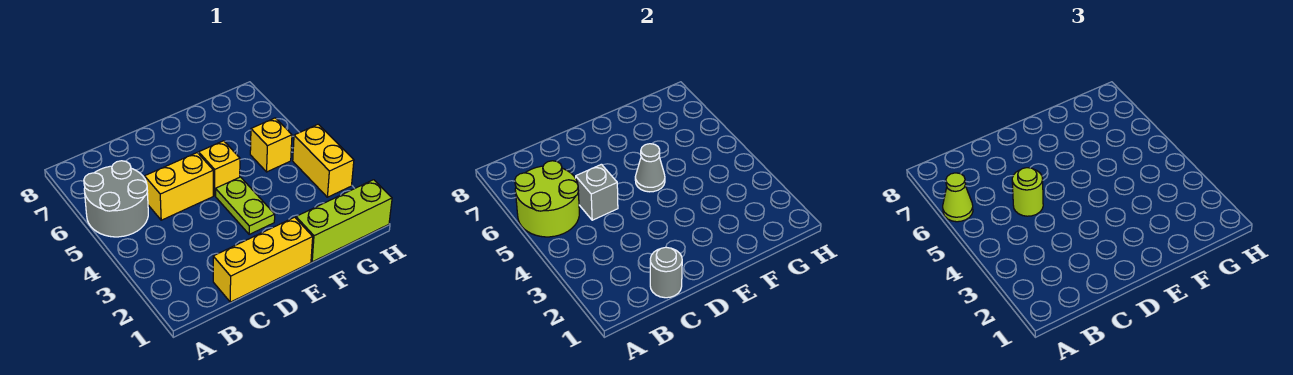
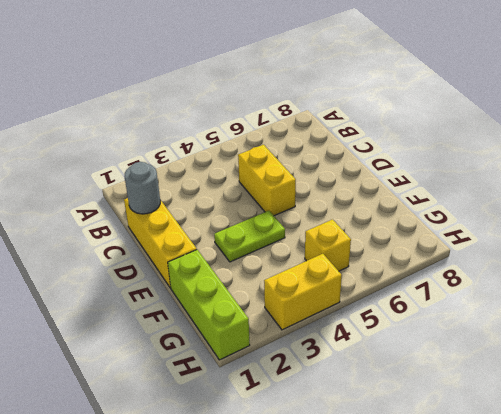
none -> grey round brick A5:B6 level 1
none -> yellow brick E5 level 1
none -> lime round brick A5:B6 level 2

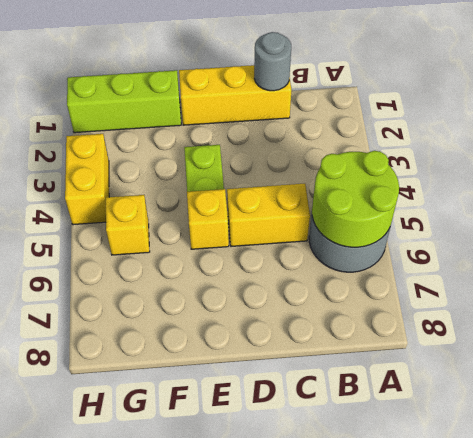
none -> grey brick C5 level 2
none -> grey cone E5 level 2
none -> lime cone A6 level 3

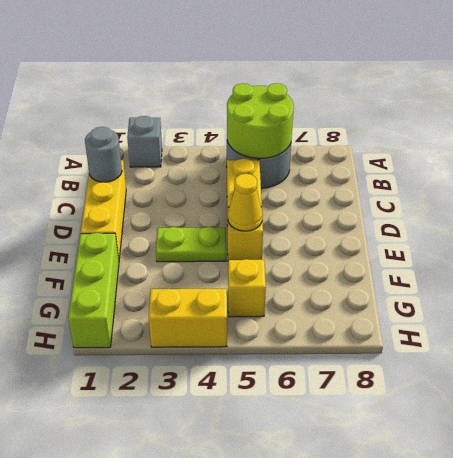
grey brick A2 level 1 -> grey brick C5 level 2
yellow cone E5 level 2 -> grey cone E5 level 2
none -> lime cone A6 level 3
none -> lime round brick C5 level 3

